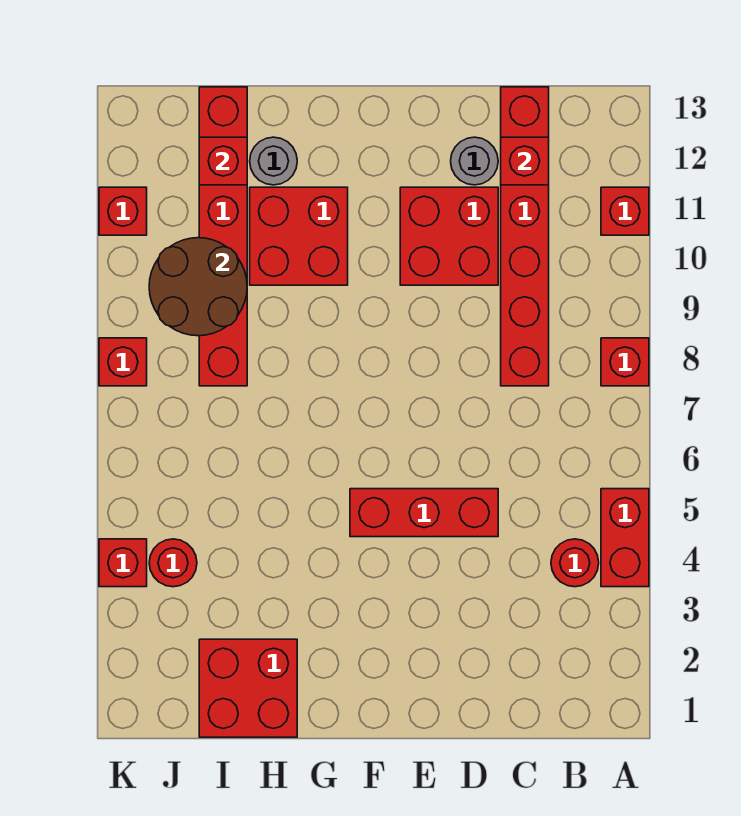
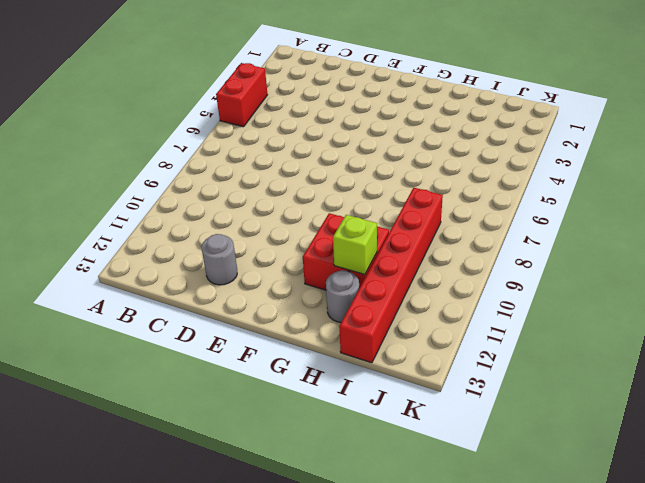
lime brick H11 level 2 -> none
none -> red brick A8 level 1
none -> red brick A11 level 1
none -> red round brick B4 level 1

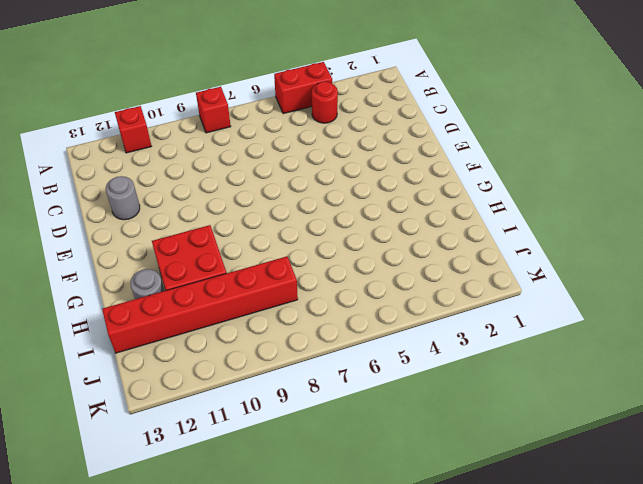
none -> red brick C8:C13 level 1
none -> red brick D5:F5 level 1
none -> red brick D10:E11 level 1

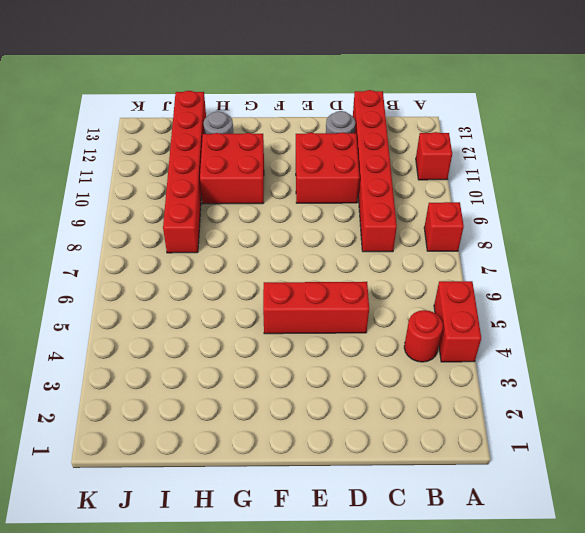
none -> red brick H1:I2 level 1
none -> red round brick J4 level 1
none -> red brick K4 level 1

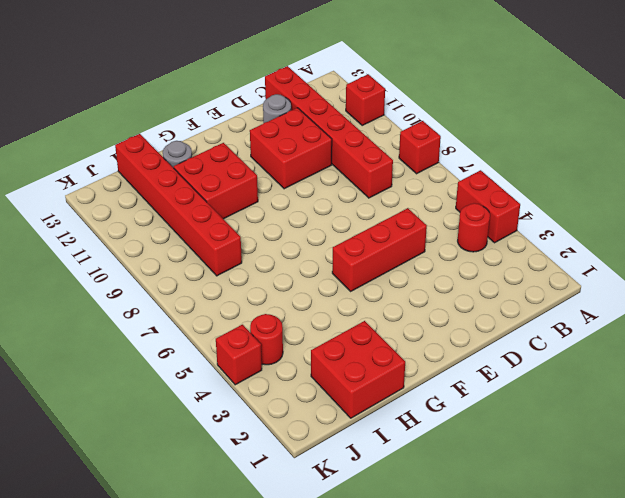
none -> red brick K8 level 1
none -> red brick K11 level 1
none -> red brick C12 level 2

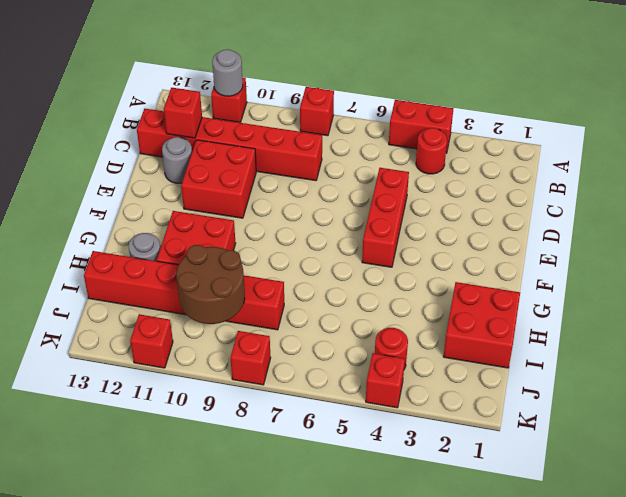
grey round brick A11 level 2 -> none
none -> red brick I12 level 2

